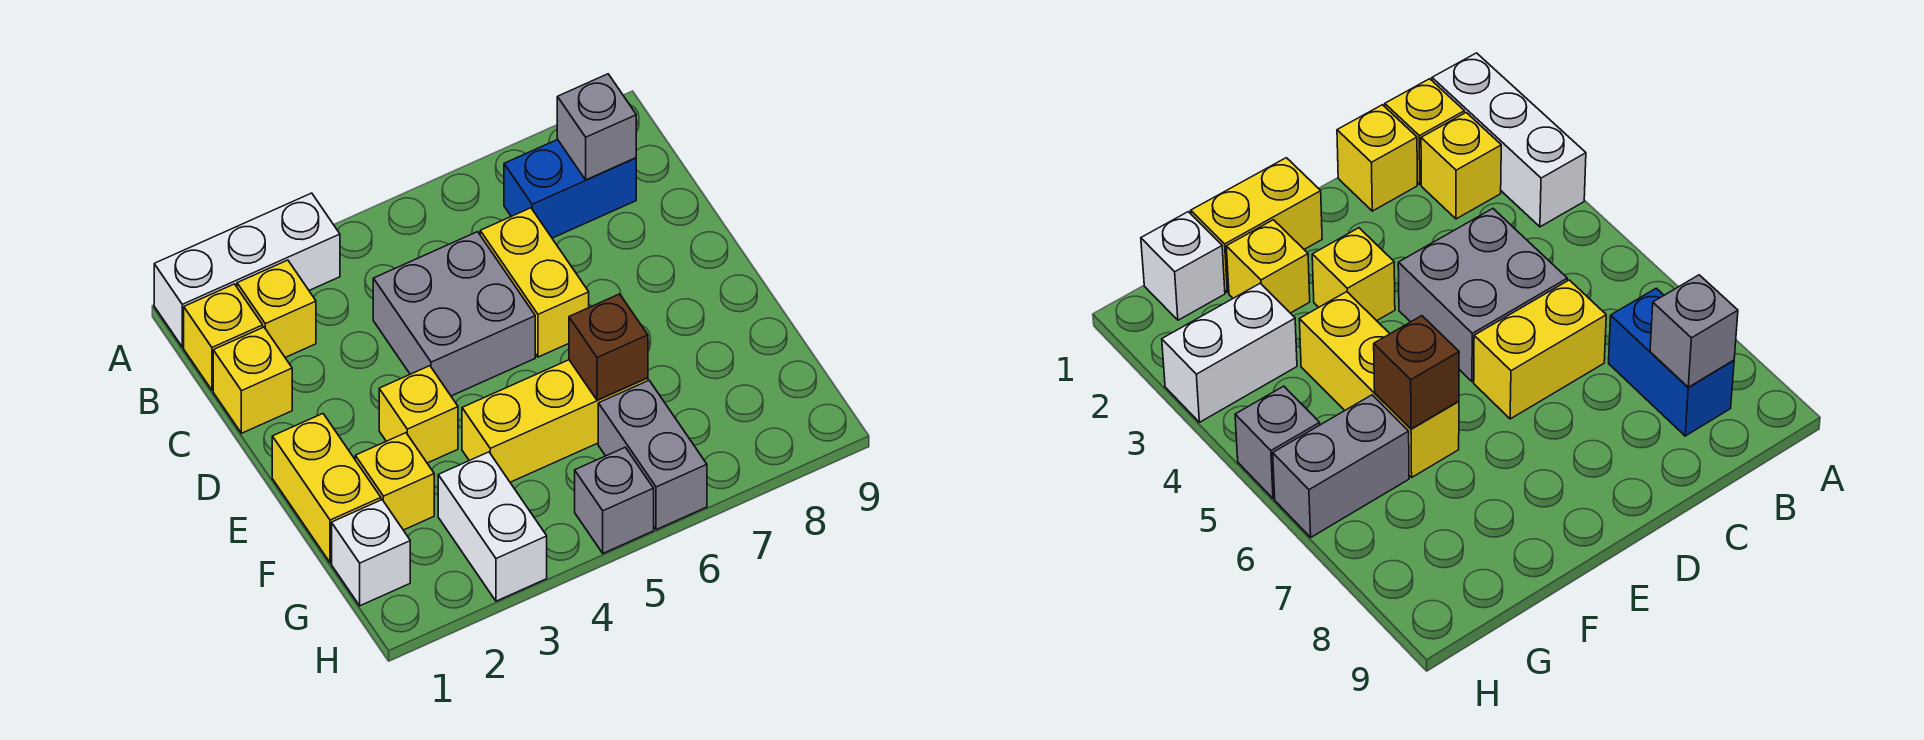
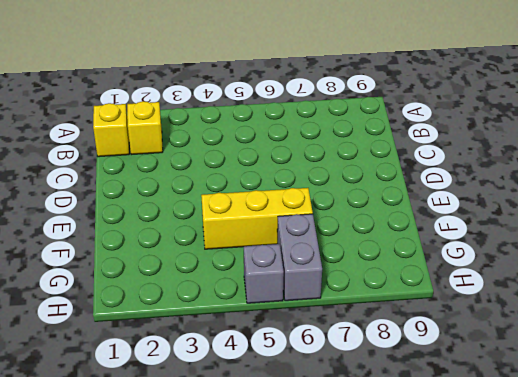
none -> white brick A1:A3 level 1
none -> blue brick B7:B8 level 1
none -> yellow brick C1 level 1

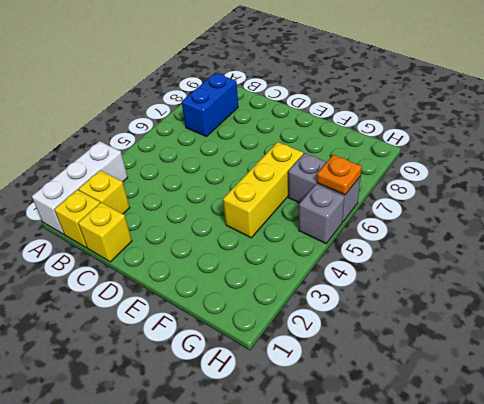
orange plate H6 level 2 -> none
none -> grey brick C4:D5 level 1
none -> yellow brick C6:D6 level 1
none -> yellow brick E1:F1 level 1

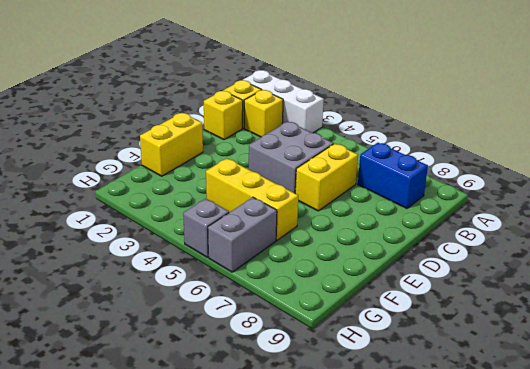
none -> yellow brick E3 level 1
none -> yellow brick F2 level 1
none -> white brick G1 level 1

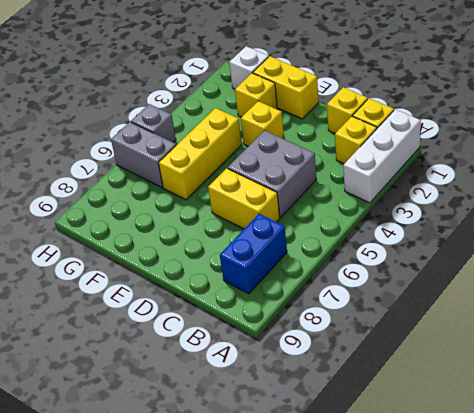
none -> white brick G3:H3 level 1
none -> grey brick B8 level 2
none -> brown brick F6 level 2

